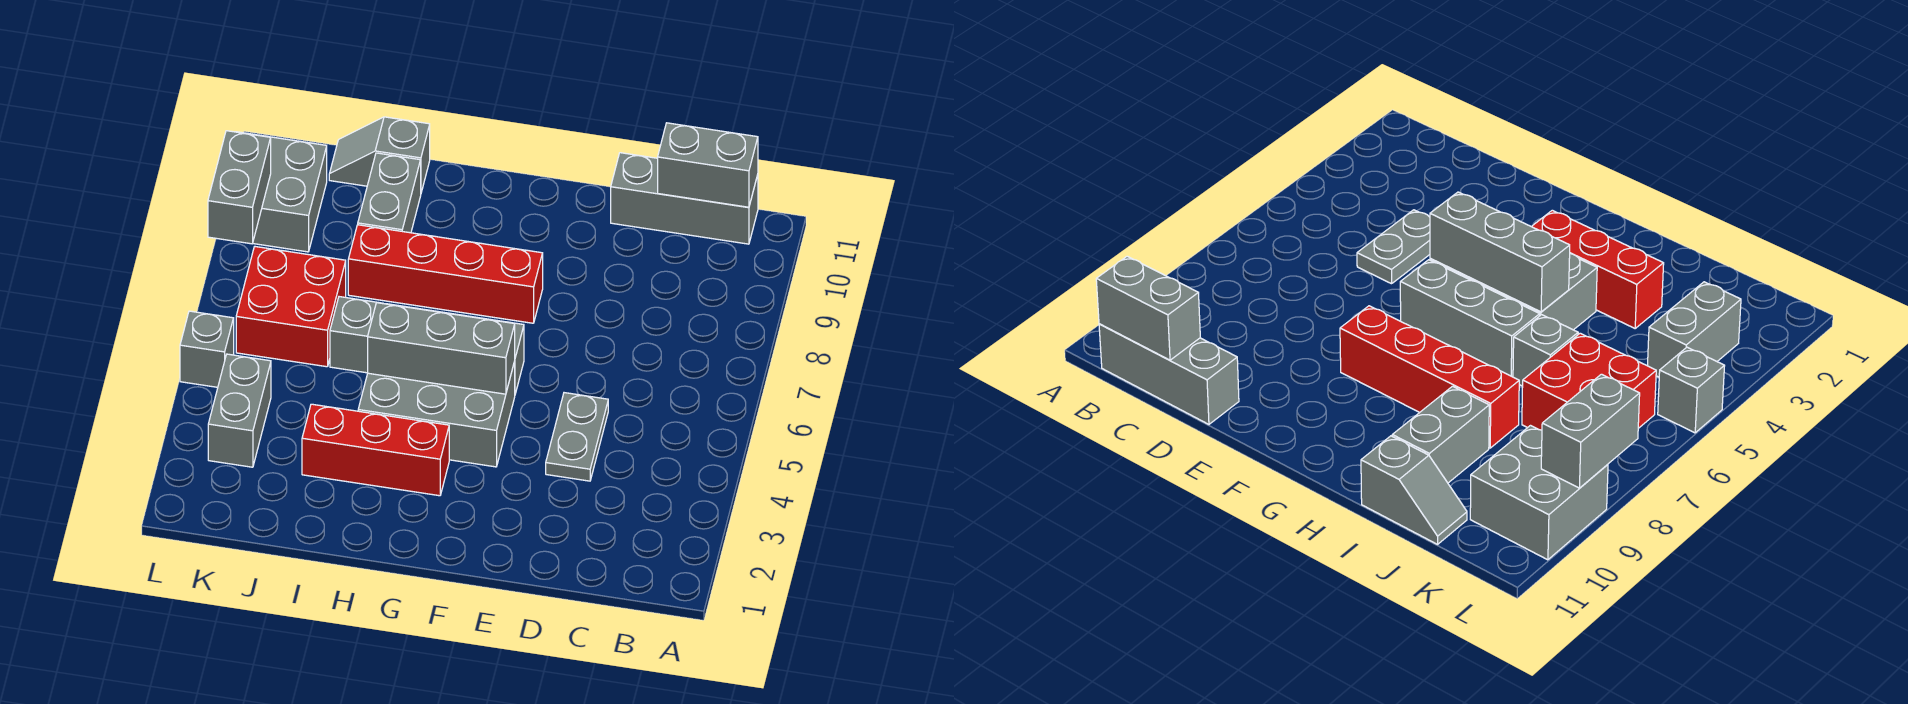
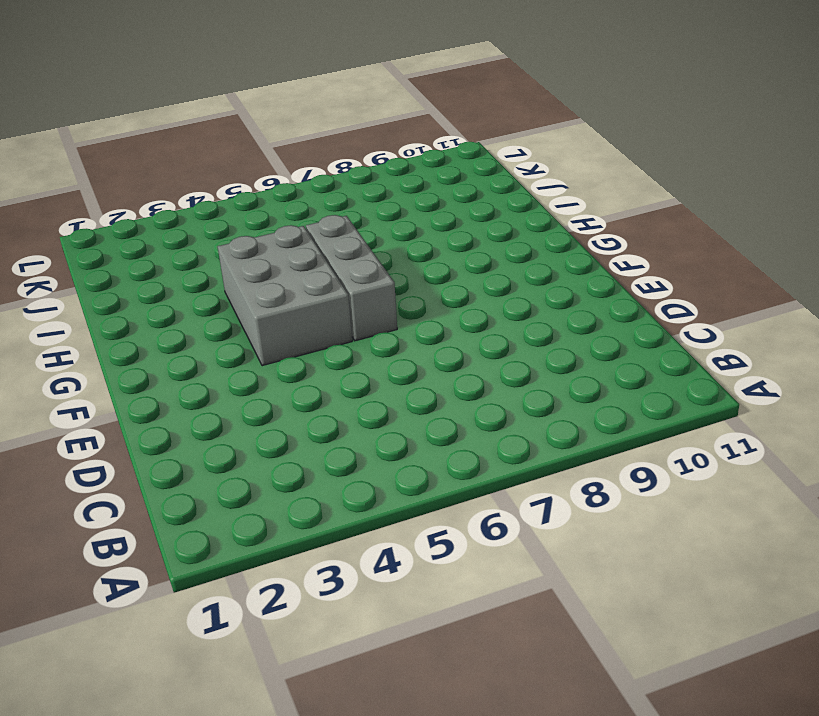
none -> grey brick B11:D11 level 1
none -> grey plate D4:D5 level 1
none -> red brick F8:I8 level 1

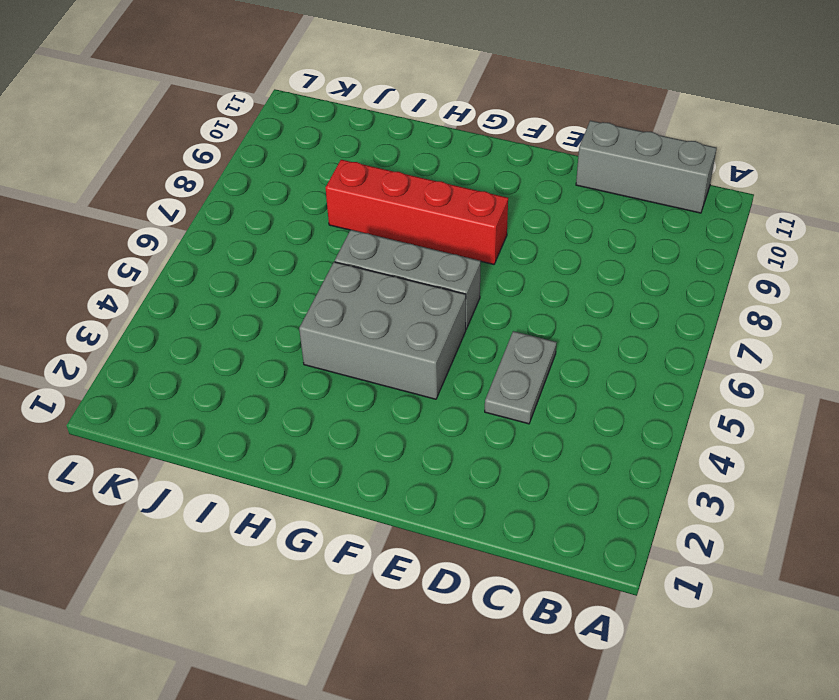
none -> red brick G3:I3 level 1
none -> grey brick I6 level 1
none -> grey brick I9:I10 level 1

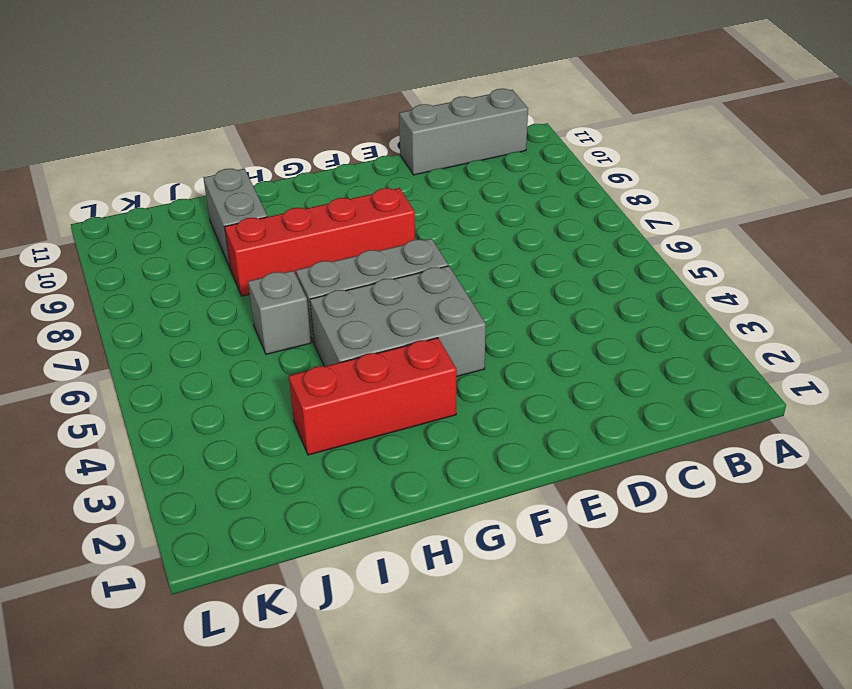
none -> grey plate D4:D5 level 1
none -> grey slope I11:J11 level 1 top I
none -> red brick J6:K7 level 1

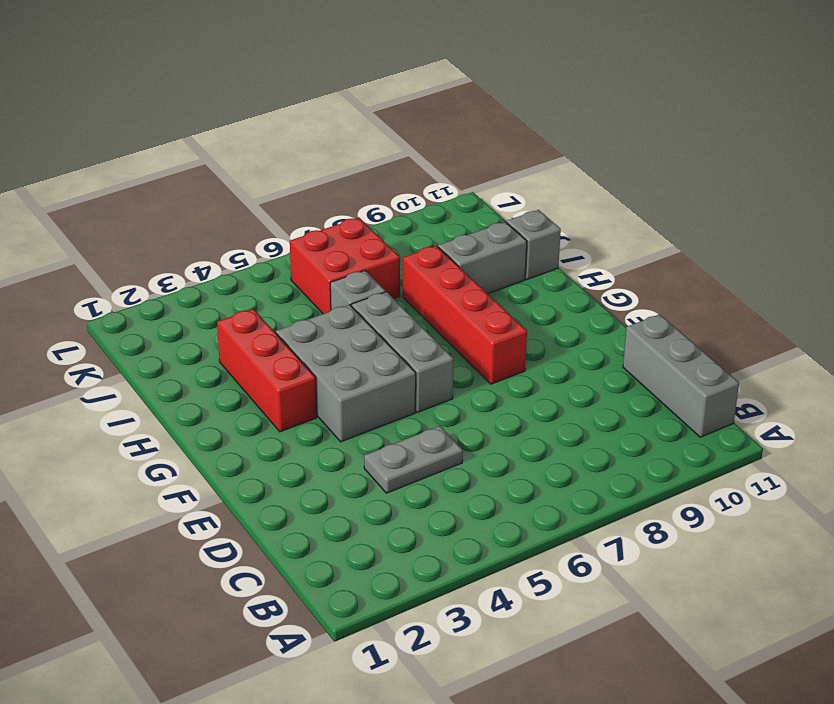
none -> grey brick K3:K4 level 1
none -> grey brick K9:L10 level 1
none -> grey brick L5 level 1

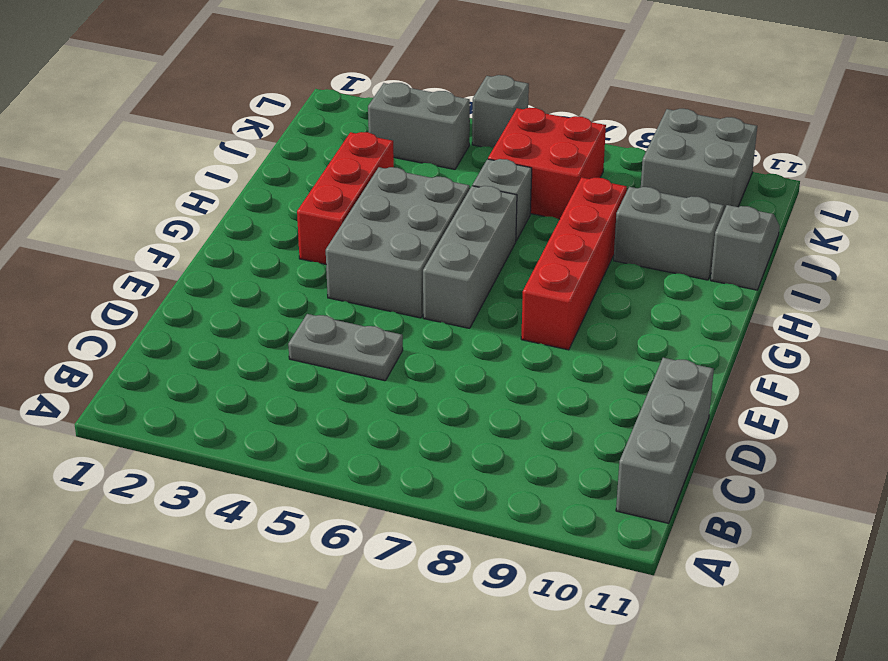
none -> grey brick B11:C11 level 2
none -> grey brick F5:H5 level 2
none -> grey brick L8:L9 level 2

